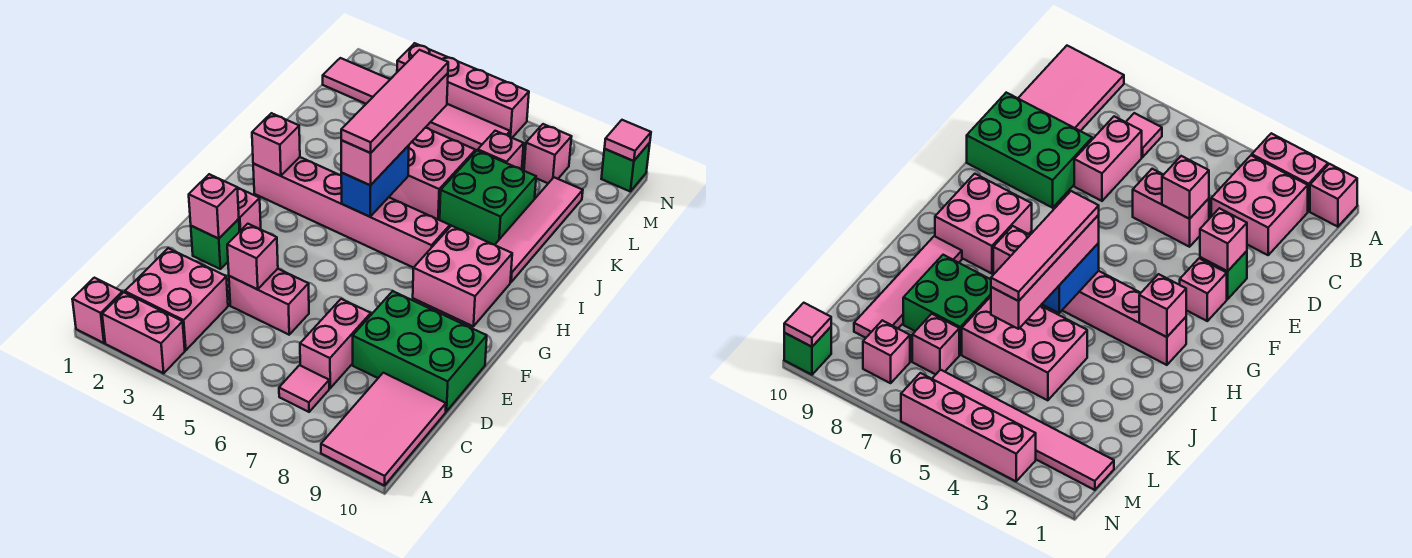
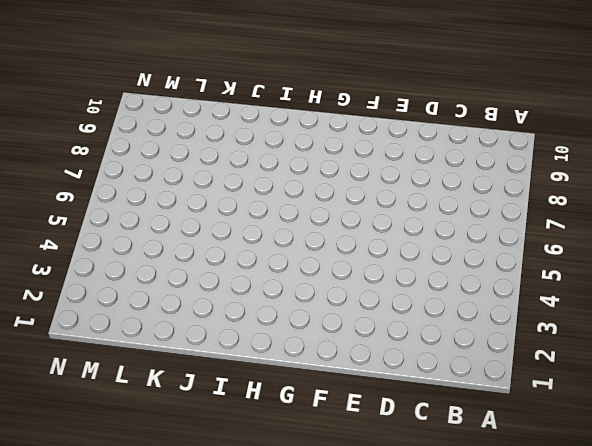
none -> pink brick A1 level 1
none -> pink brick A2:A3 level 1
none -> pink tile A9:C10 level 1

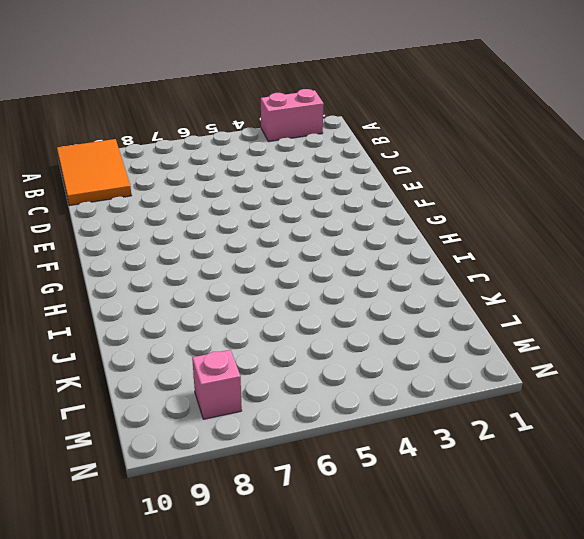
orange tile A9:C10 level 1 -> pink tile A9:C10 level 1
none -> pink brick A1 level 1
none -> pink brick B2:C3 level 1
none -> pink tile B7 level 1

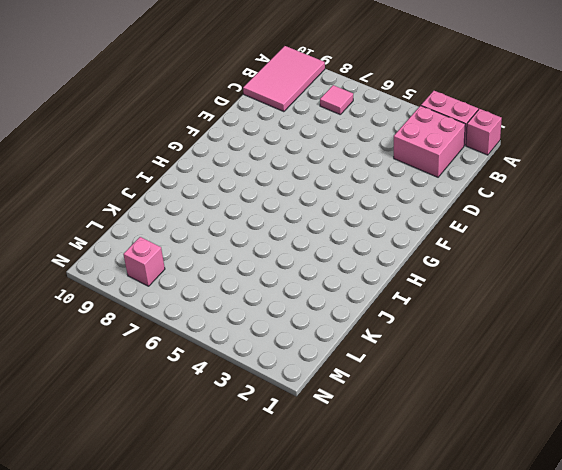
none -> pink brick C7:D7 level 1
none -> pink brick D4:D5 level 1
none -> green brick D8:E10 level 1

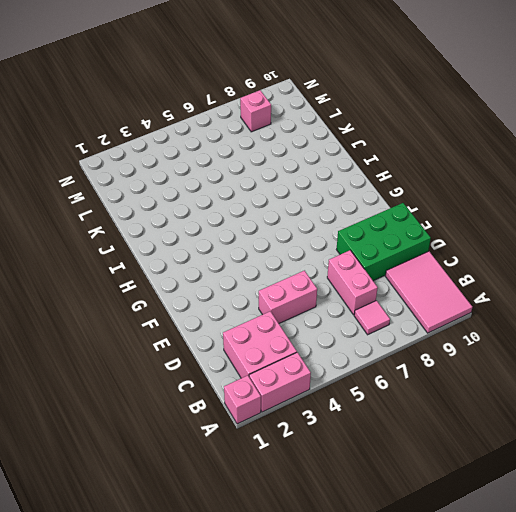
none -> green brick E2 level 1
none -> pink brick F2 level 1
none -> pink brick G8:H9 level 1

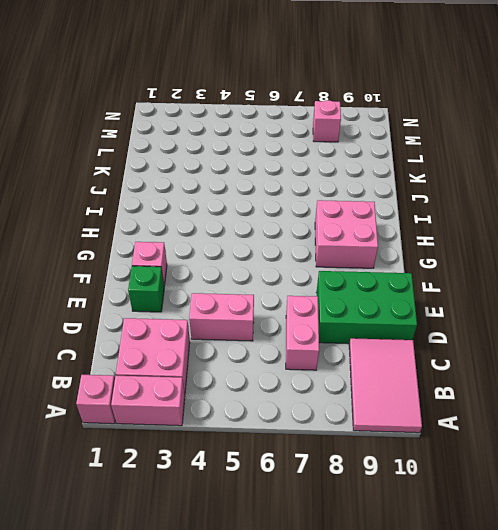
none -> pink tile B7 level 1
none -> pink brick H2:H7 level 1
none -> pink tile I9:L9 level 1

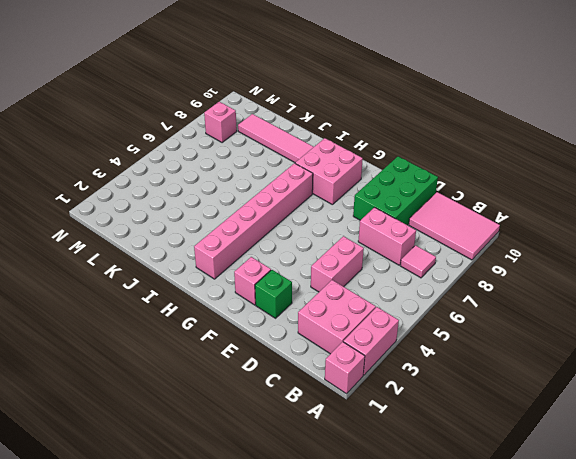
none -> pink brick J4:K6 level 1
none -> green brick J7:K8 level 1
none -> pink brick L7 level 1

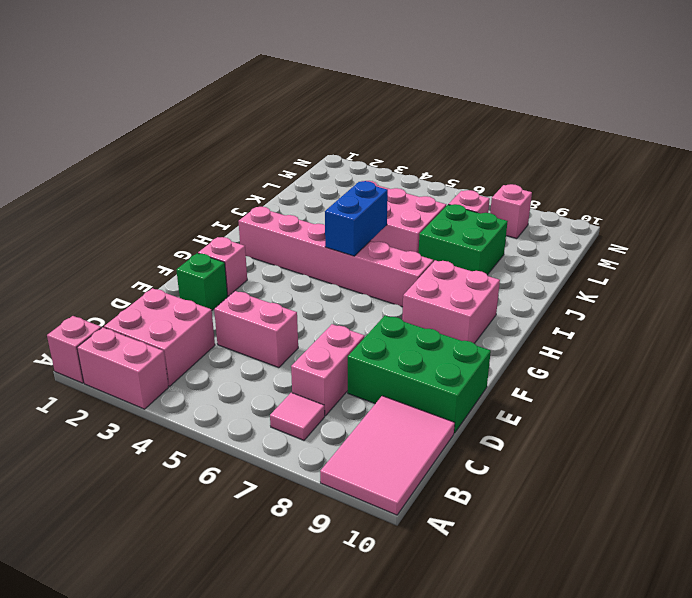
none -> pink tile I9:L9 level 1
none -> pink tile M1:M6 level 1
none -> pink brick N3:N6 level 1

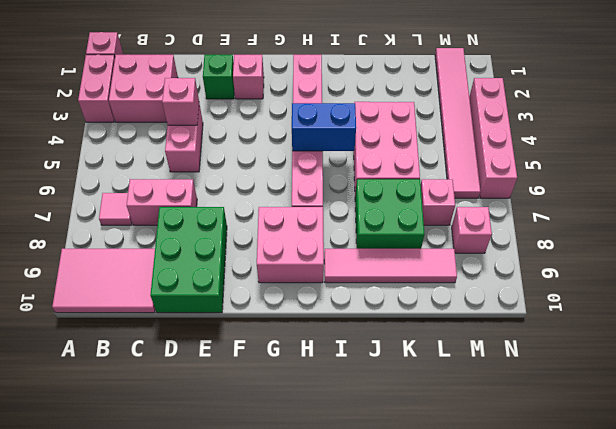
none -> green brick N10 level 1
none -> pink brick E2 level 2
none -> pink brick H2 level 2

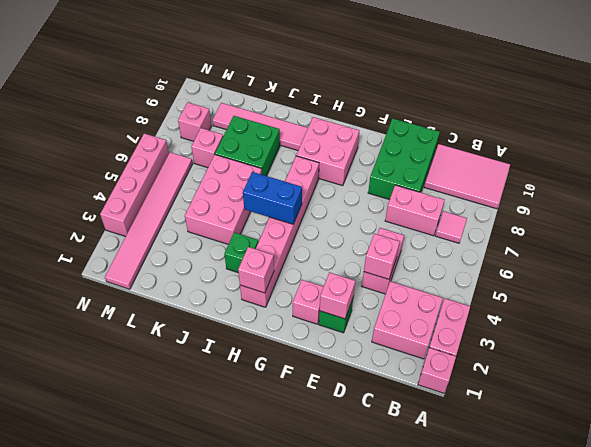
green brick I3 level 1 -> green brick N10 level 1
none -> pink tile N10 level 2
none -> pink brick H5:K5 level 3
none -> pink tile H5:K5 level 4

